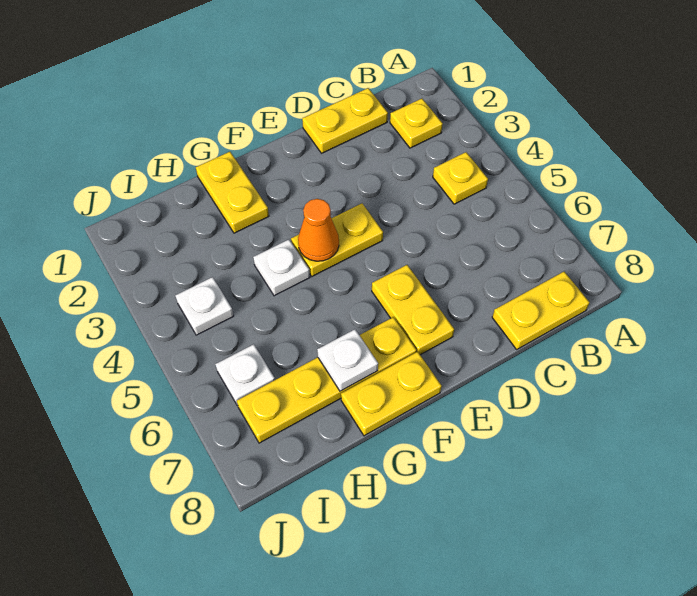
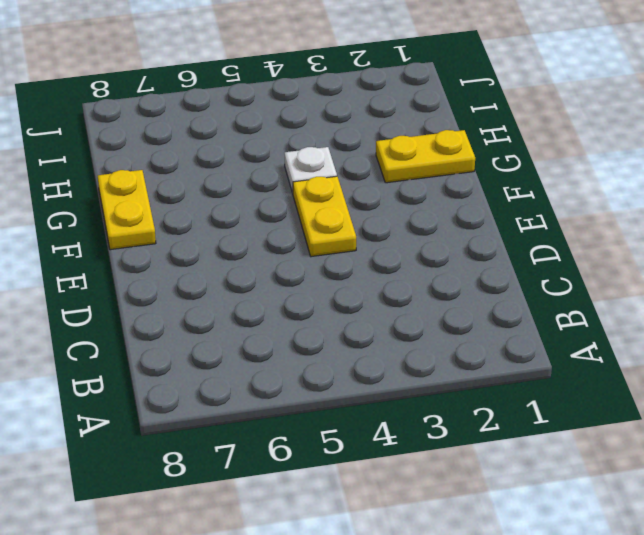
none -> yellow plate B2 level 1
none -> yellow plate B4 level 1
none -> yellow plate B8:C8 level 1

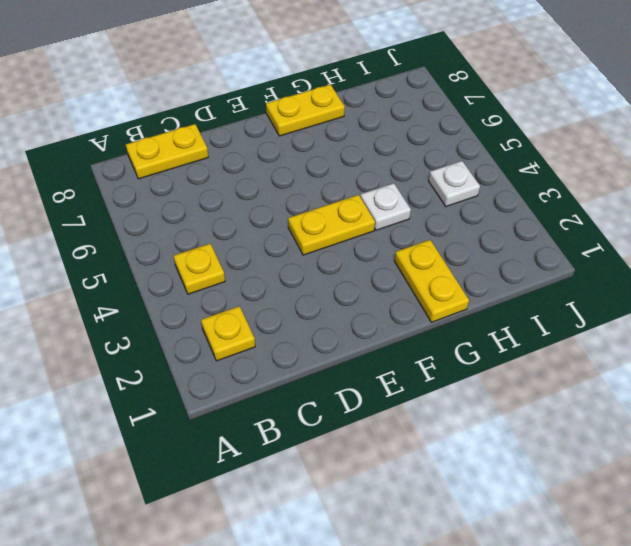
none -> yellow plate C1:D1 level 1
none -> yellow plate E6:E7 level 1
none -> yellow plate F7:I7 level 1

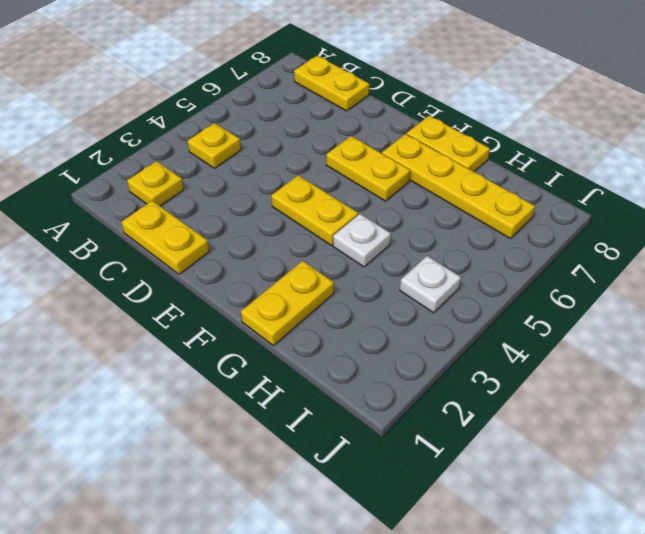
yellow plate E6:F6 level 1 -> yellow plate E6:E7 level 1
none -> white plate I6 level 1
none -> orange cone F4 level 2
none -> white plate G7 level 2

